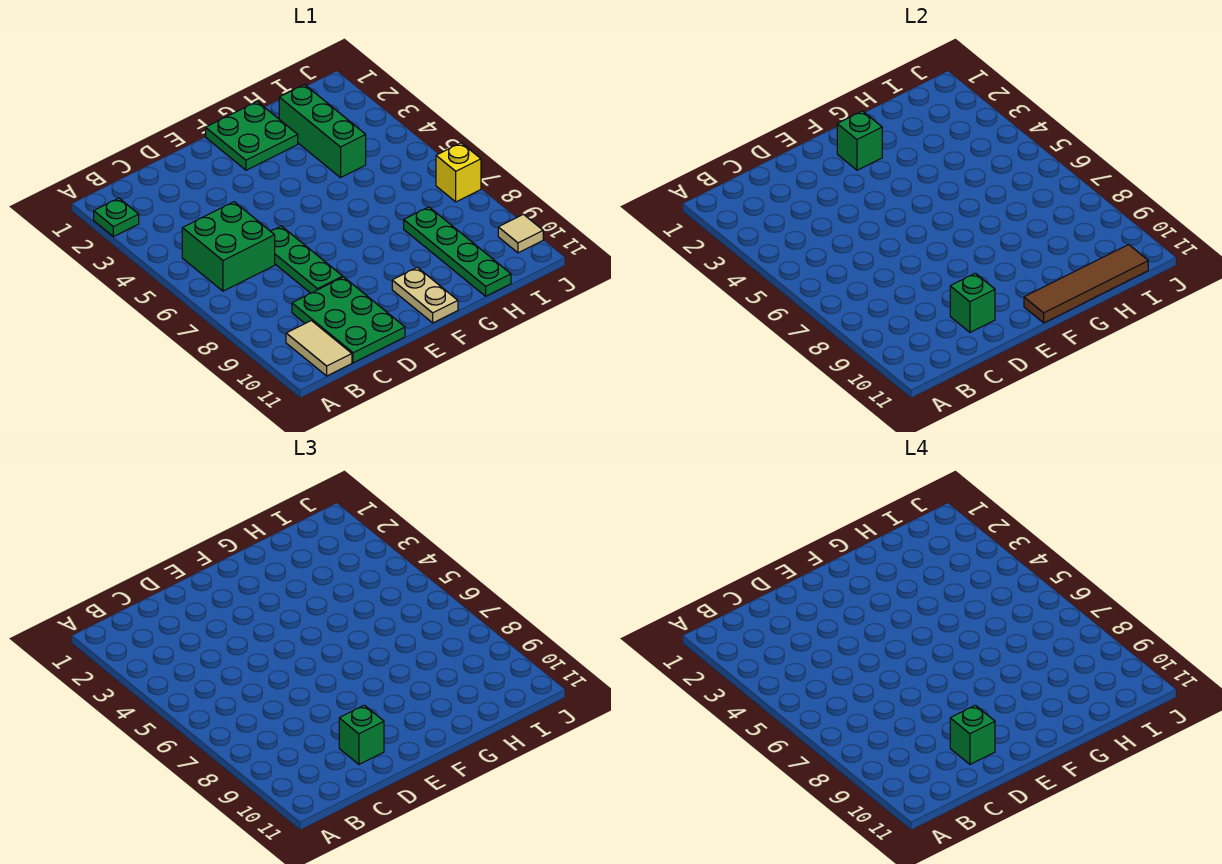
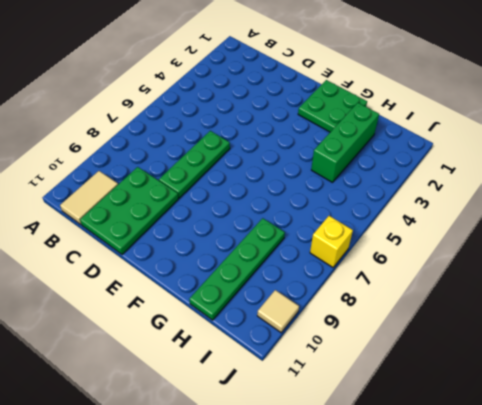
none -> green plate A2 level 1
none -> green brick B5:C6 level 1
none -> tan plate F10:F11 level 1

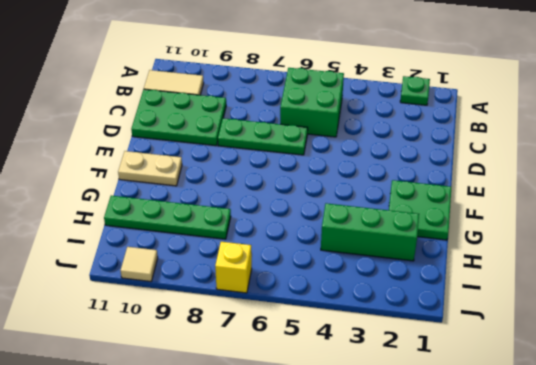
none -> green brick D10 level 2
none -> green brick F2 level 2
none -> brown tile F11:I11 level 2

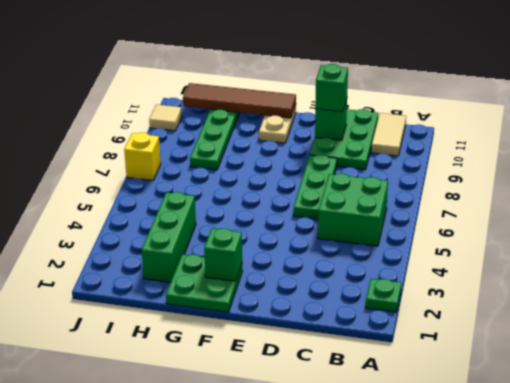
none -> green brick D10 level 4

